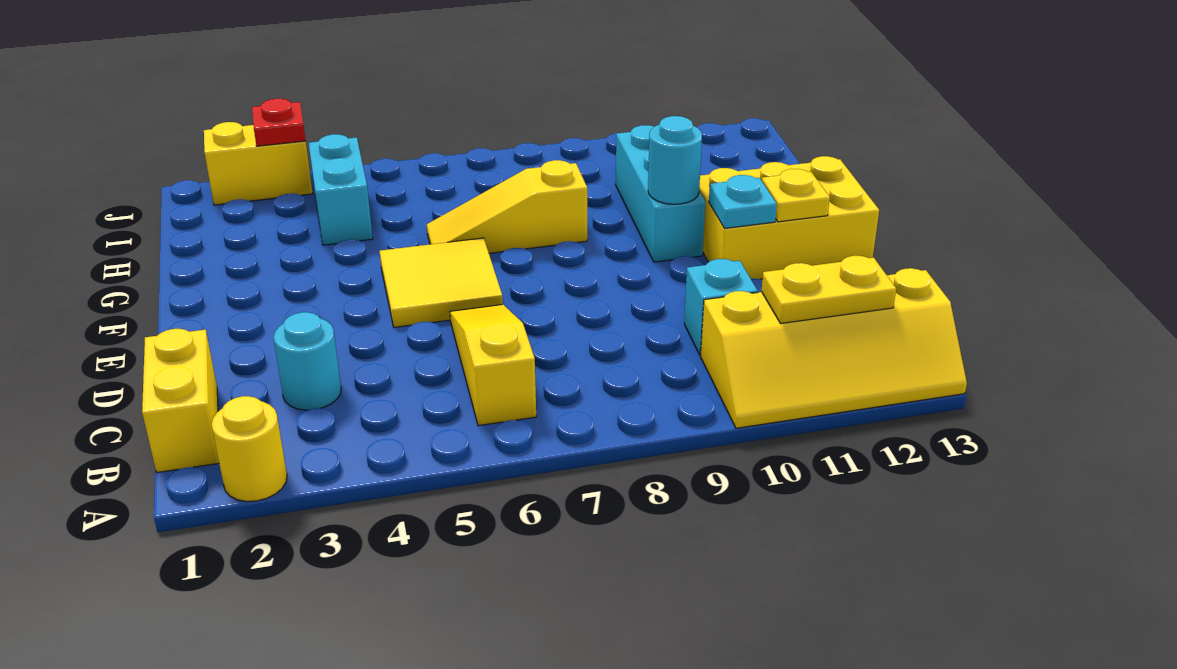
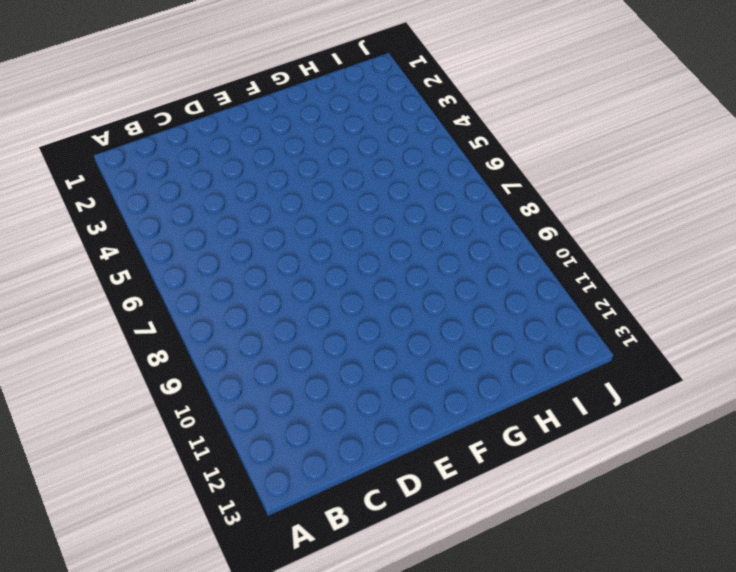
none -> yellow round brick A2 level 1
none -> yellow slope A10:B13 level 1 top B
none -> yellow brick B1:C1 level 1

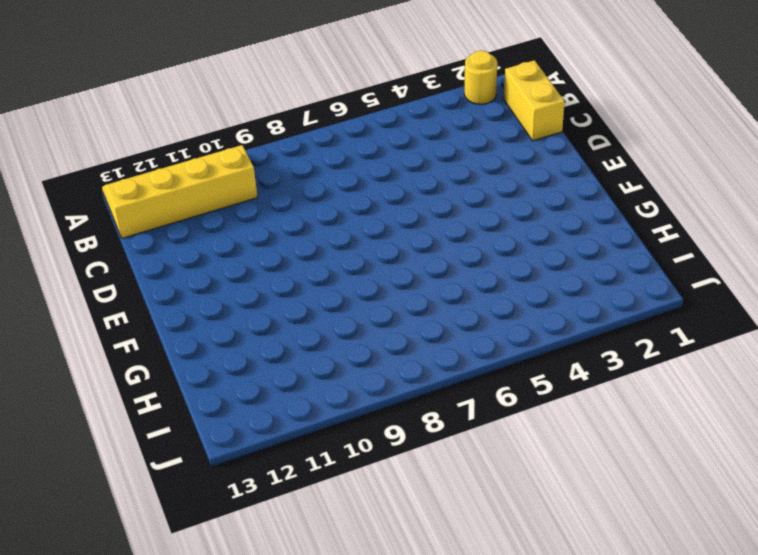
none -> yellow slope B6:D6 level 1 top B
none -> cyan round brick C3 level 1
none -> cyan brick C10 level 1

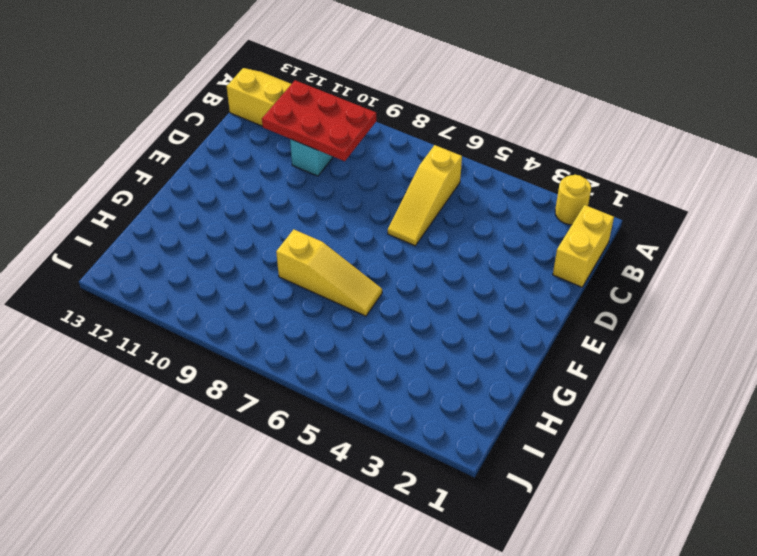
red plate B9:C11 level 2 -> yellow plate B11:B12 level 2
none -> cyan round brick C3 level 1
none -> yellow tile E5:F6 level 1
none -> yellow brick E11:F13 level 1

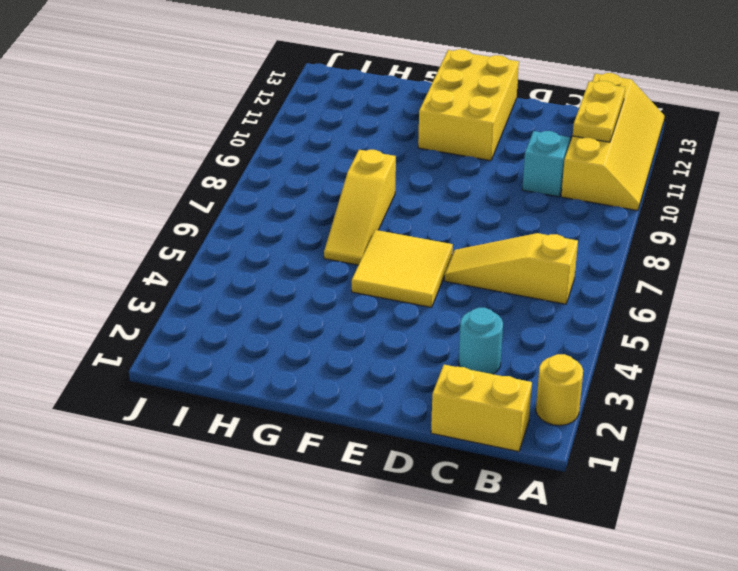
none -> cyan brick F10:H10 level 1
none -> cyan brick H4:I4 level 1
none -> yellow brick J2:J3 level 1

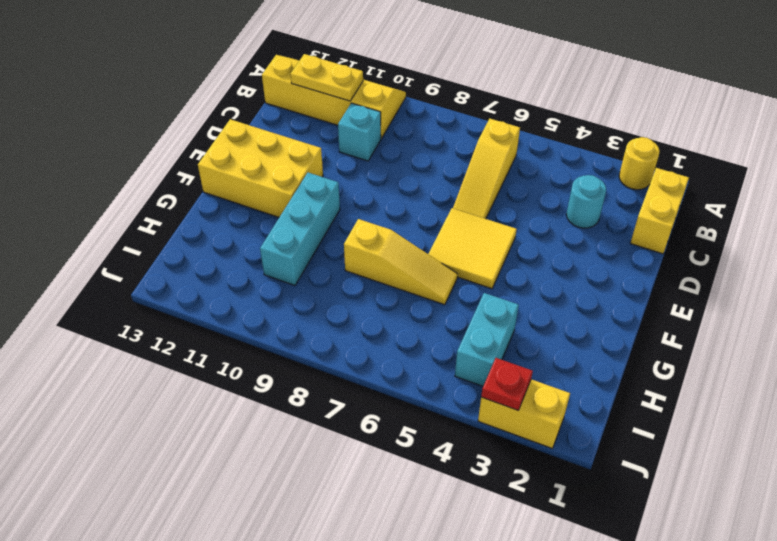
none -> cyan plate E11 level 2
none -> yellow plate E12 level 2
none -> cyan round brick F10 level 2

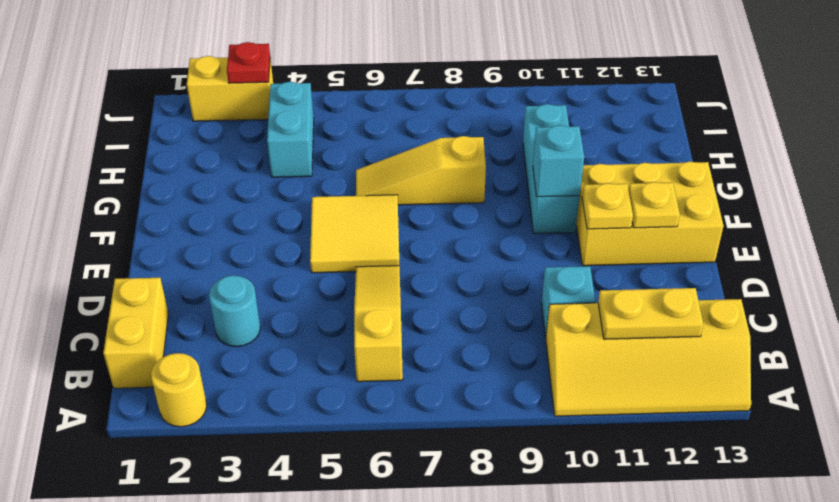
yellow plate E11 level 2 -> cyan plate E11 level 2
cyan brick F10 level 2 -> cyan round brick F10 level 2

